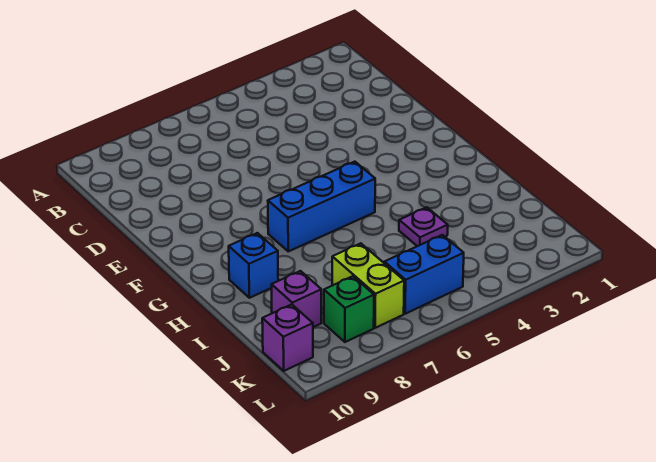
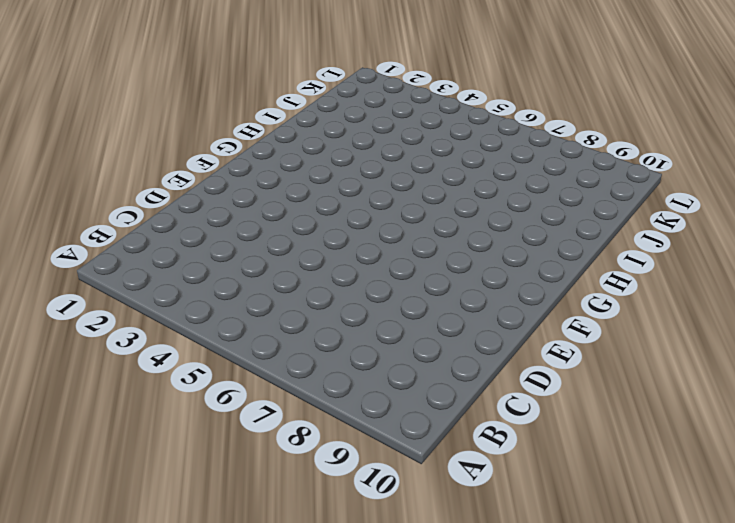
none -> blue brick G5:G7 level 1
none -> blue brick H9 level 1

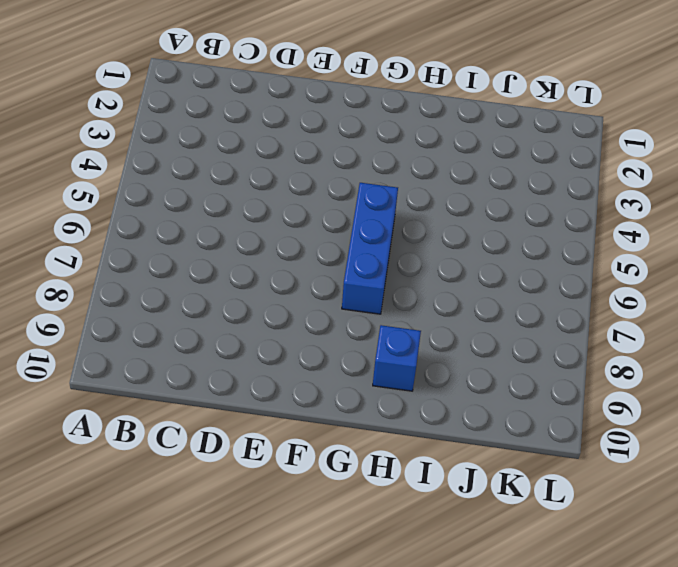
none -> purple plate I4 level 1
none -> lime brick J7:K7 level 1

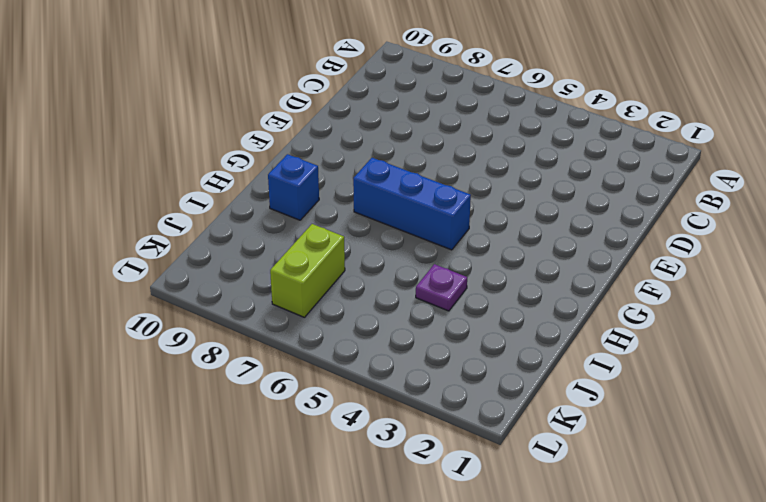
none -> purple brick J9 level 1
none -> blue brick K5:K6 level 1

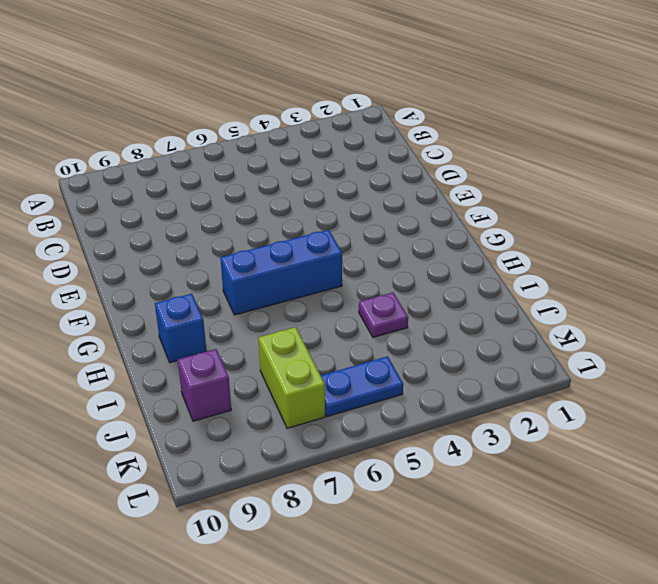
blue plate K5:K6 level 1 -> blue brick K5:K6 level 1
none -> green brick K8 level 1
none -> purple brick K10 level 1

